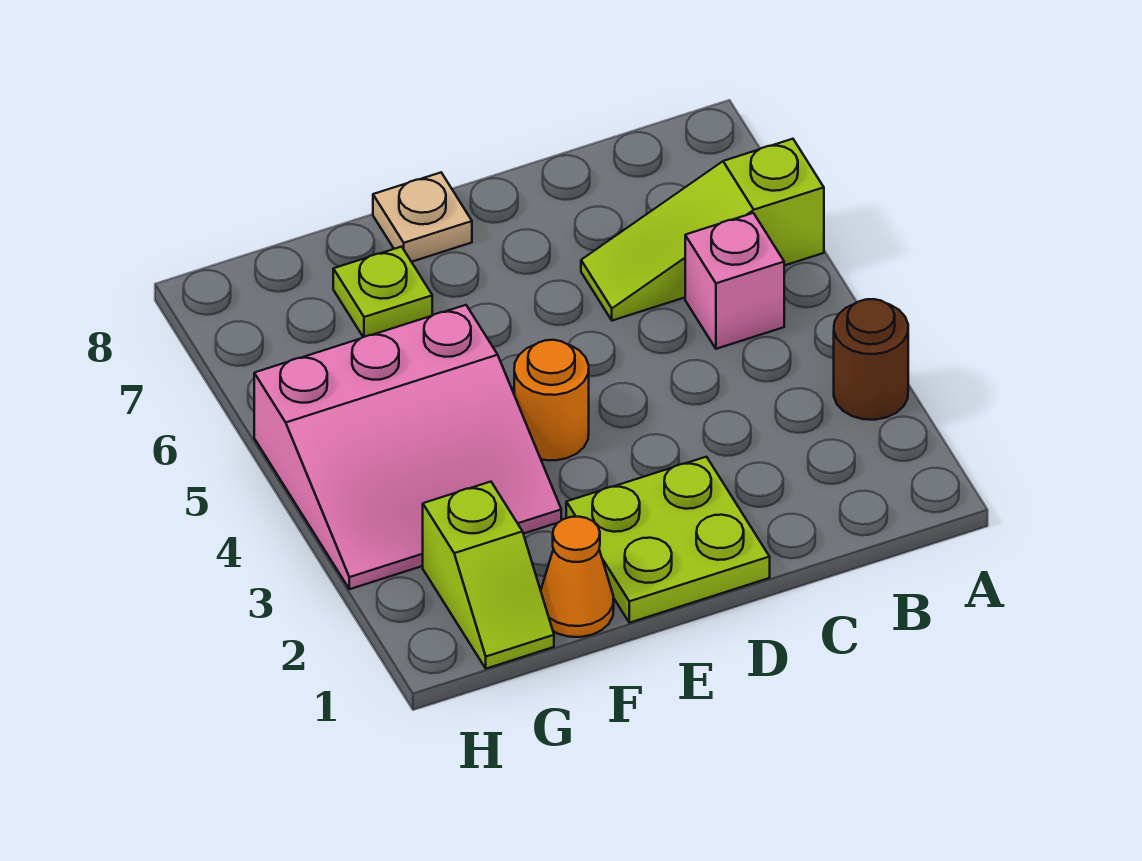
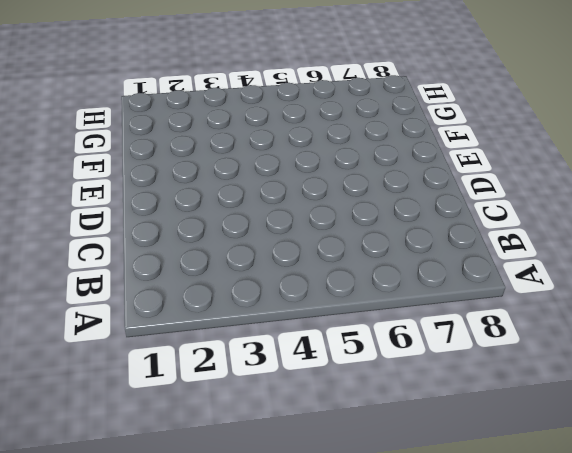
none -> brown round brick A3 level 1
none -> lime slope A6:C6 level 1 top A

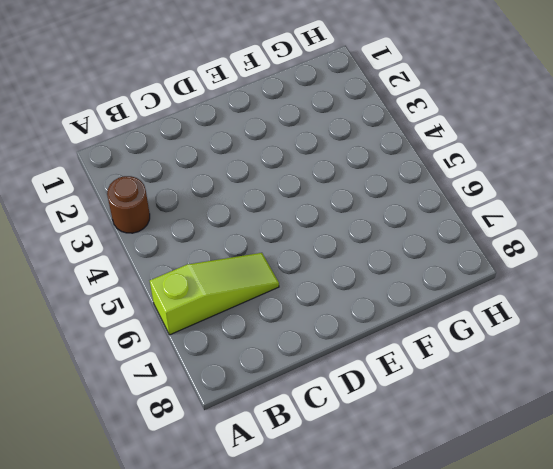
none -> pink brick B5 level 1
none -> lime plate D1:E2 level 1

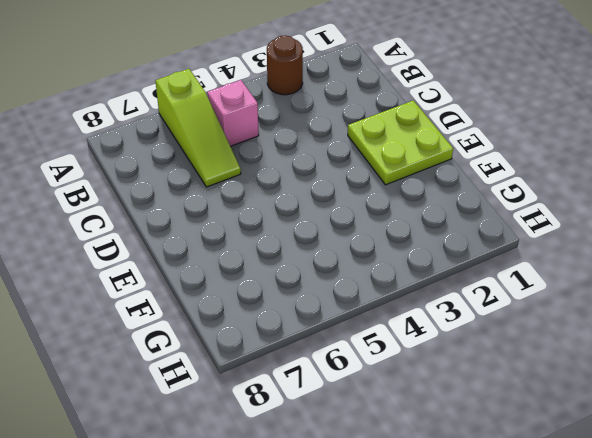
none -> orange round brick E4 level 1
none -> tan plate E8 level 1

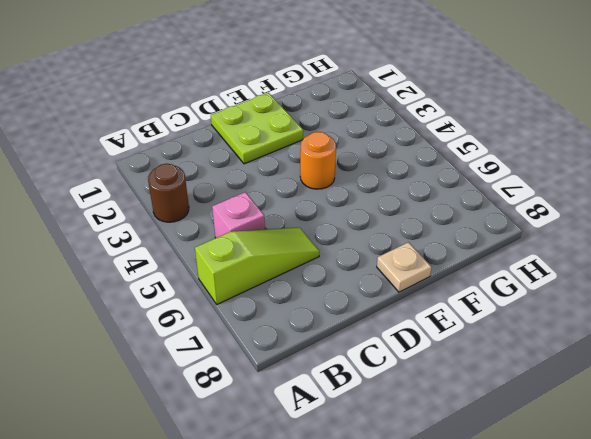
none -> orange cone F1 level 1
none -> pink slope F3:H5 level 1 top 5

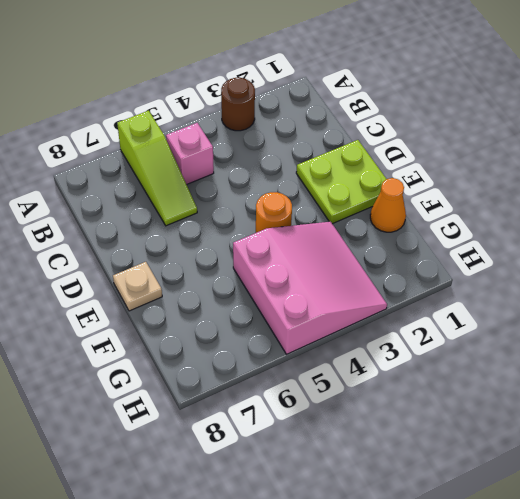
none -> lime plate F7 level 1
none -> lime slope G1:G2 level 1 top 2

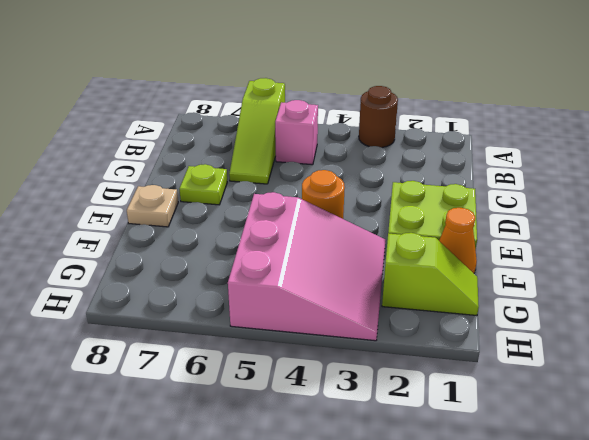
lime plate D7 level 1 -> lime plate F7 level 1

